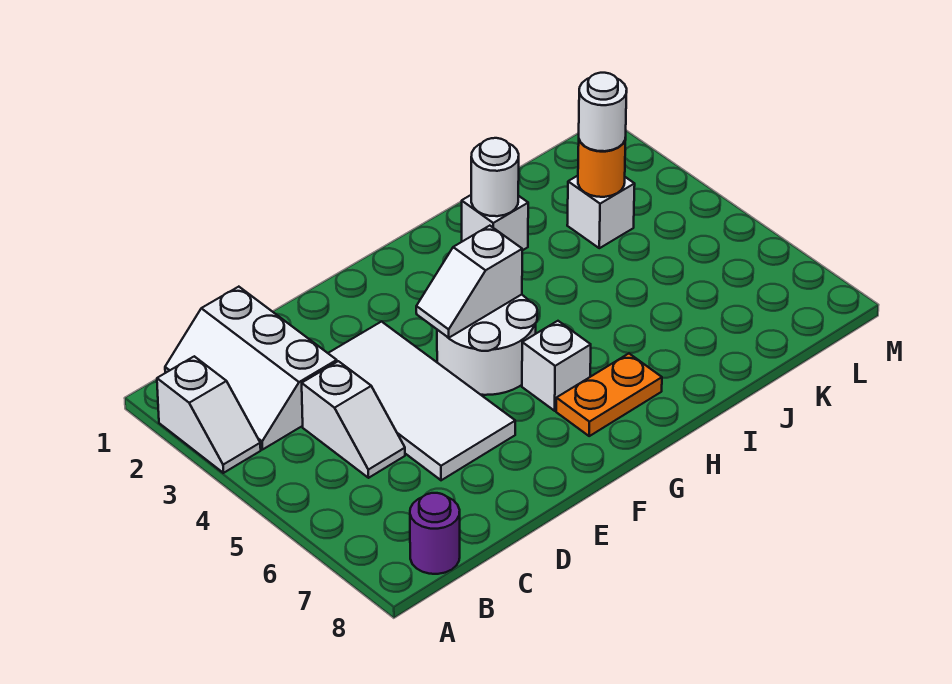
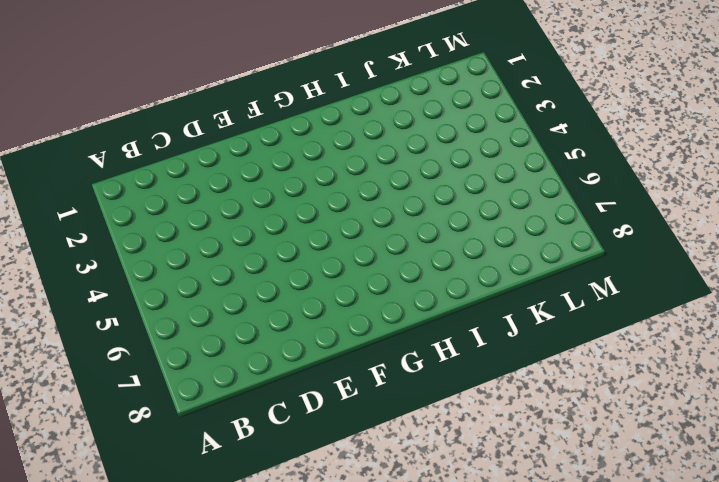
none -> white slope A2:A3 level 1 top 2
none -> white slope B1:C3 level 1 top C
none -> purple round brick B8 level 1

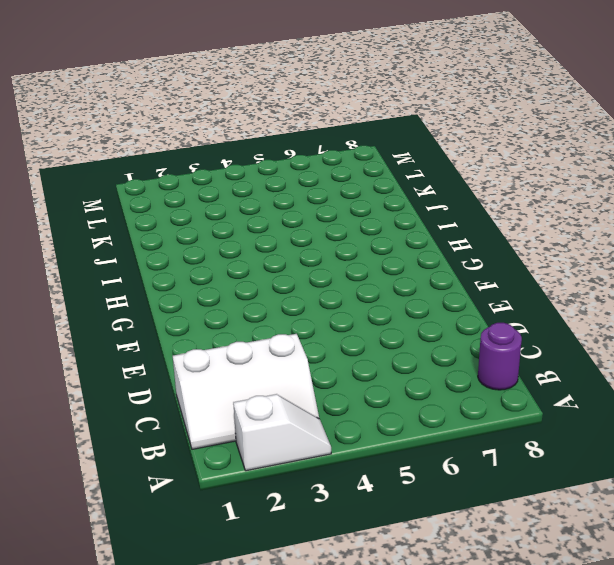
none -> white slope C4:C5 level 1 top 4
none -> white tile D3:E6 level 1
none -> white round brick F4:G5 level 1

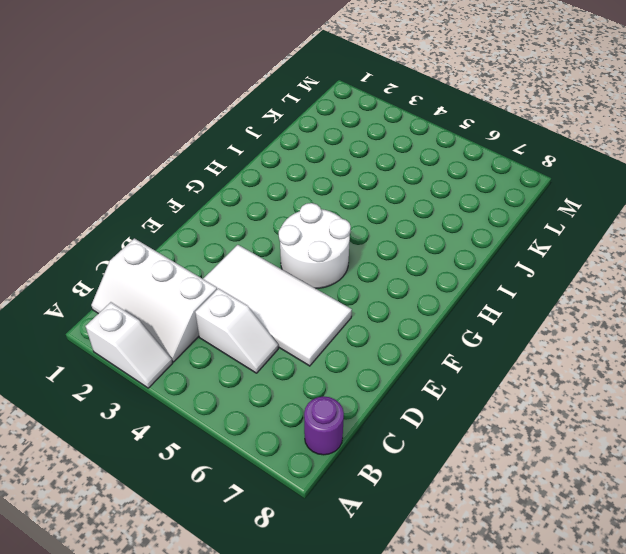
none -> white brick G6 level 1
none -> orange plate G7:H7 level 1
none -> white brick I2 level 1

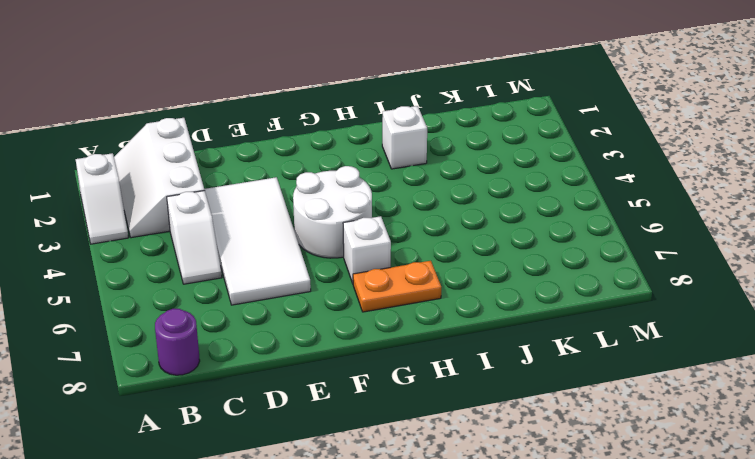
none -> white brick K3 level 1
none -> white slope F4:G4 level 2 top G
none -> white round brick I2 level 2

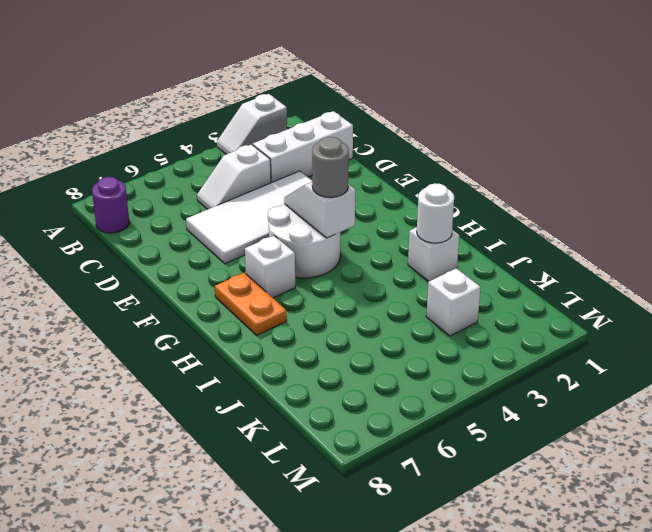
grey round brick G4 level 3 -> none
none -> orange round brick K3 level 2
none -> white round brick K3 level 3

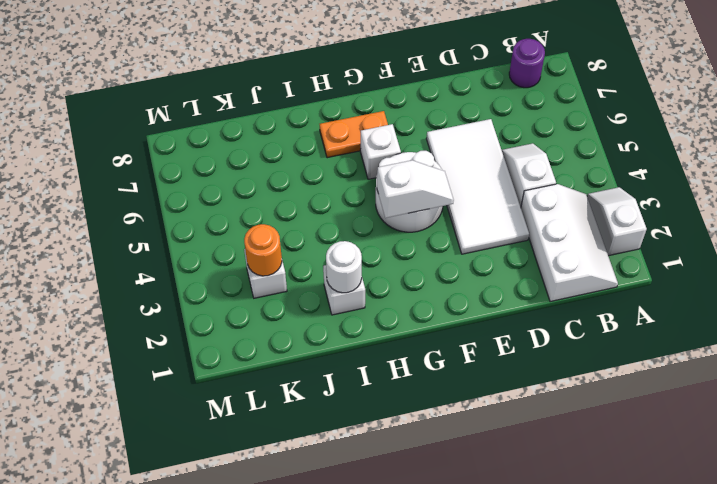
none -> white round brick K3 level 3

